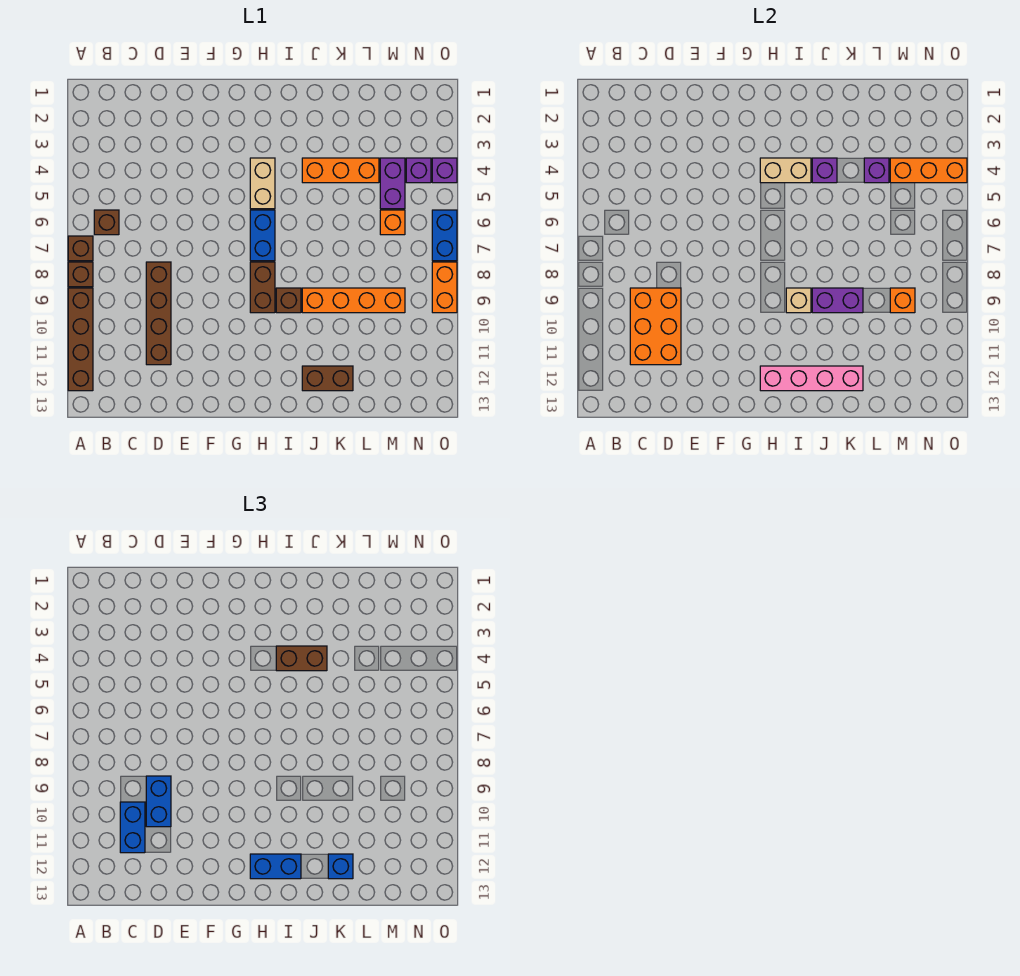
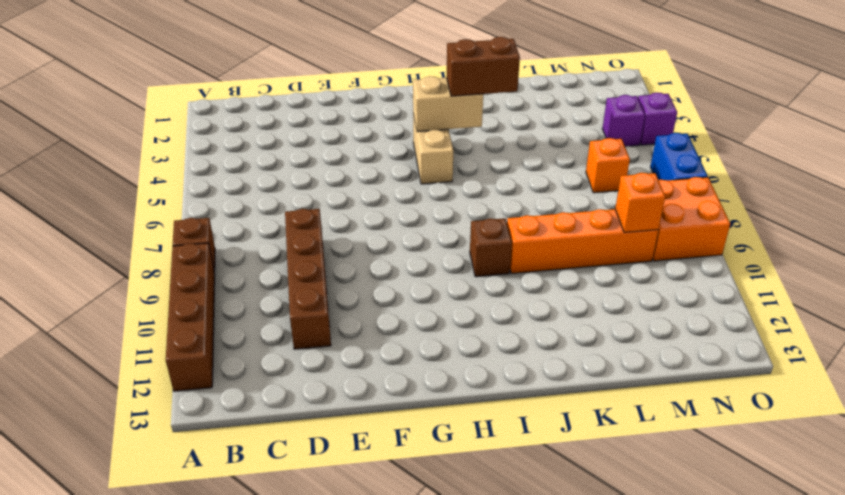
orange brick N8:O9 level 1 -> orange brick O8:O9 level 1
none -> brown brick A7 level 1
none -> brown brick B6 level 1
none -> blue brick H6:H7 level 1
none -> brown brick H8:H9 level 1

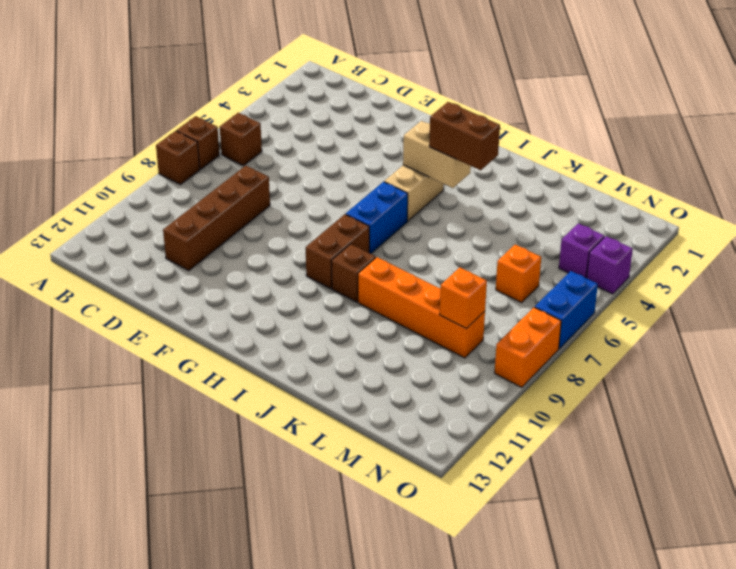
none -> brown brick A9:A12 level 1
none -> orange brick J4:L4 level 1
none -> brown brick J12:K12 level 1
none -> purple brick M4:M5 level 1

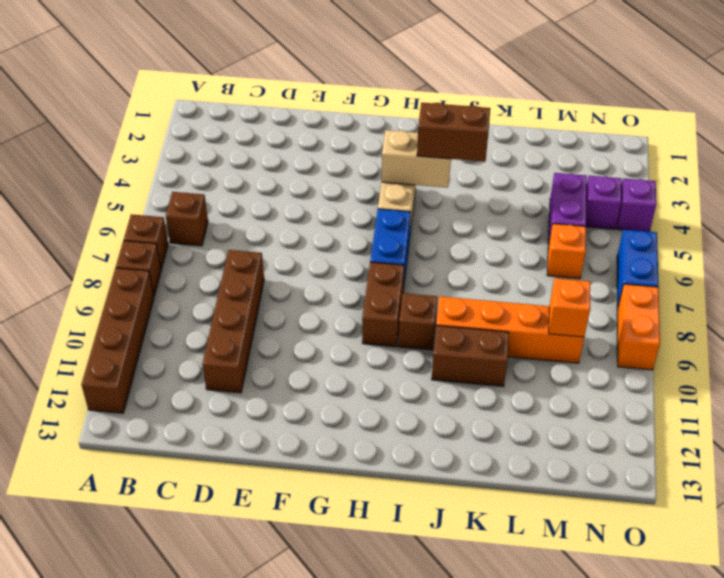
brown brick J10:K10 level 1 -> brown brick J12:K12 level 1
none -> orange brick J4:L4 level 1
none -> orange brick C9:D11 level 2
none -> pink brick H12:K12 level 2
none -> tan brick I9 level 2

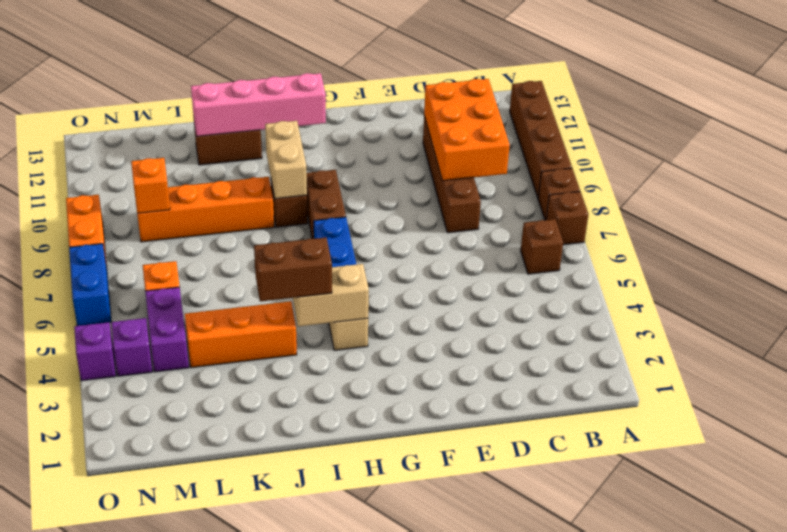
tan brick I9:I10 level 2 -> tan brick I9 level 2
none -> purple brick J4 level 2
none -> purple brick J9:K9 level 2
none -> purple brick L4 level 2
none -> orange brick M4:O4 level 2

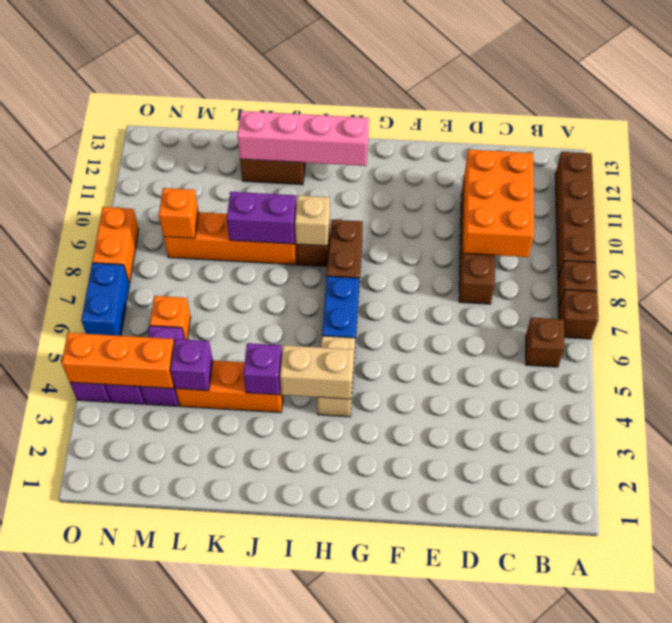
none -> blue brick C10:C11 level 3
none -> blue brick D9:D10 level 3
none -> blue brick H12:I12 level 3
none -> brown brick I4:J4 level 3

